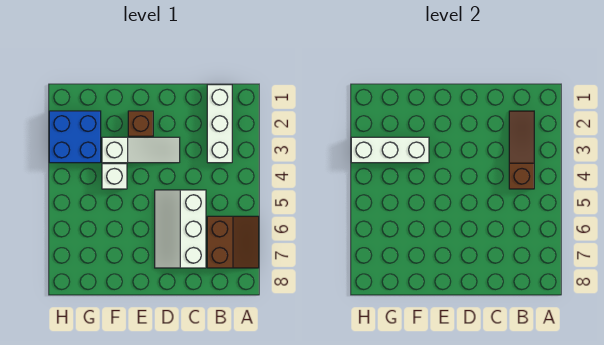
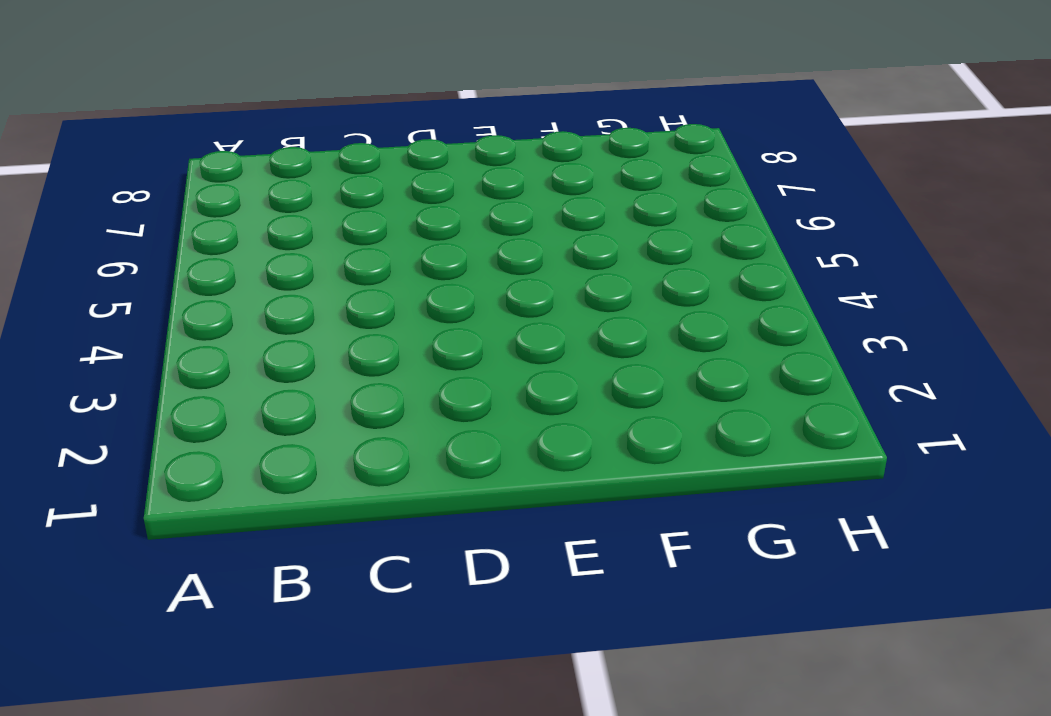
none -> brown slope A6:B7 level 1 top B
none -> white brick B1:B3 level 1

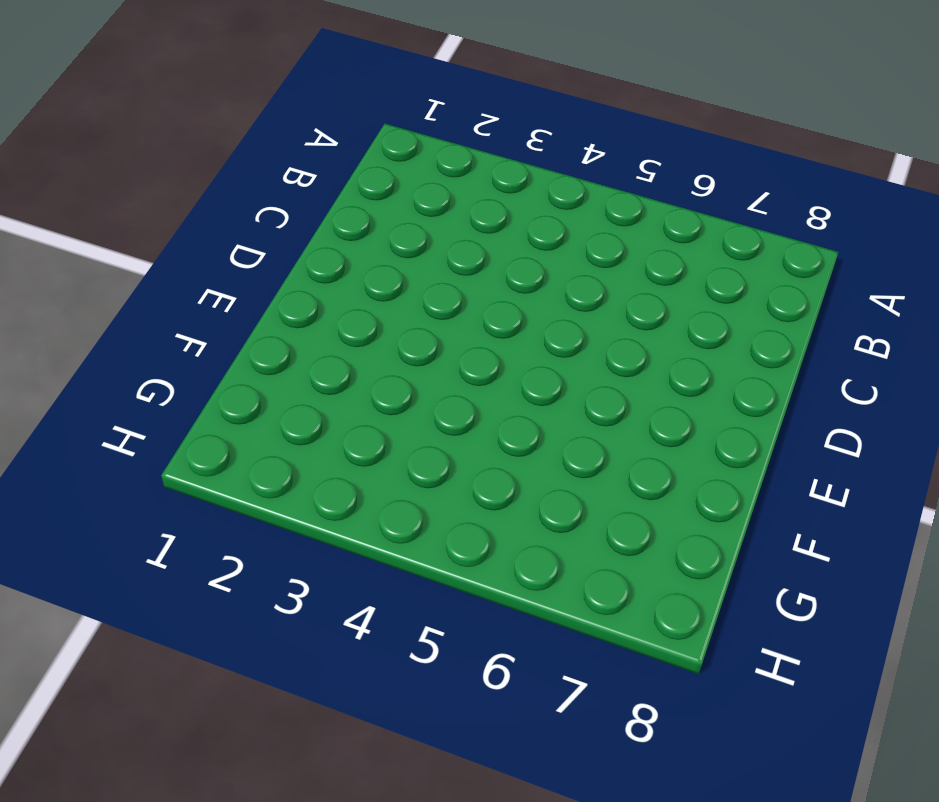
none -> brown slope A6:B7 level 1 top B
none -> white brick B1:B3 level 1

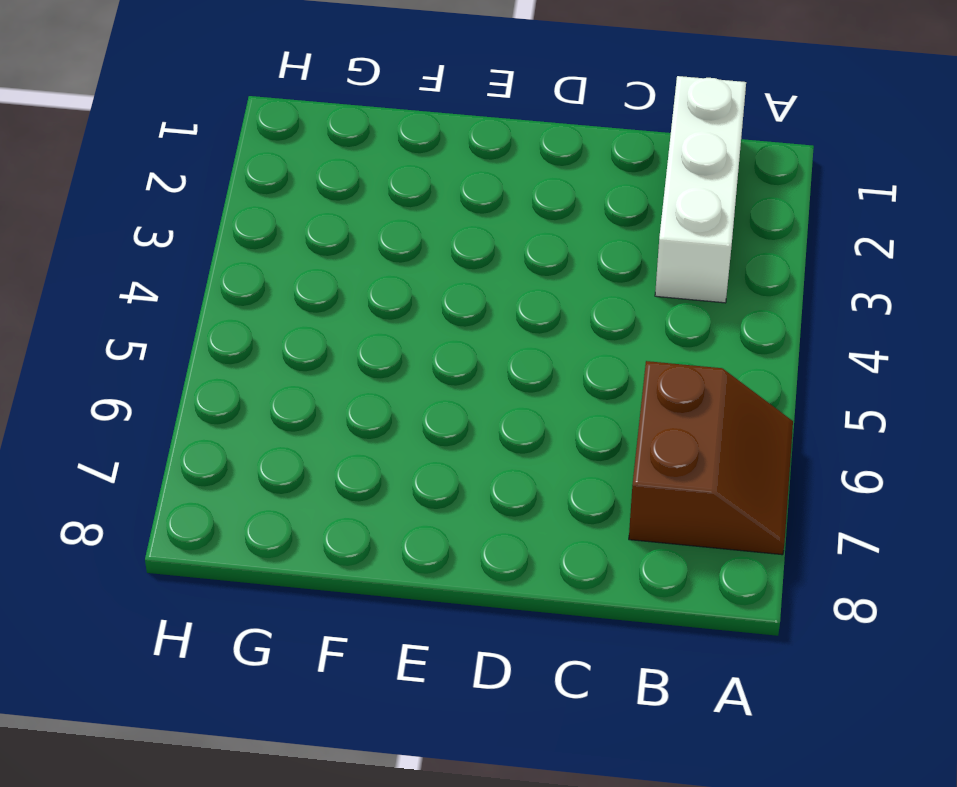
none -> white slope C5:D7 level 1 top C
none -> white slope D3:F3 level 1 top F

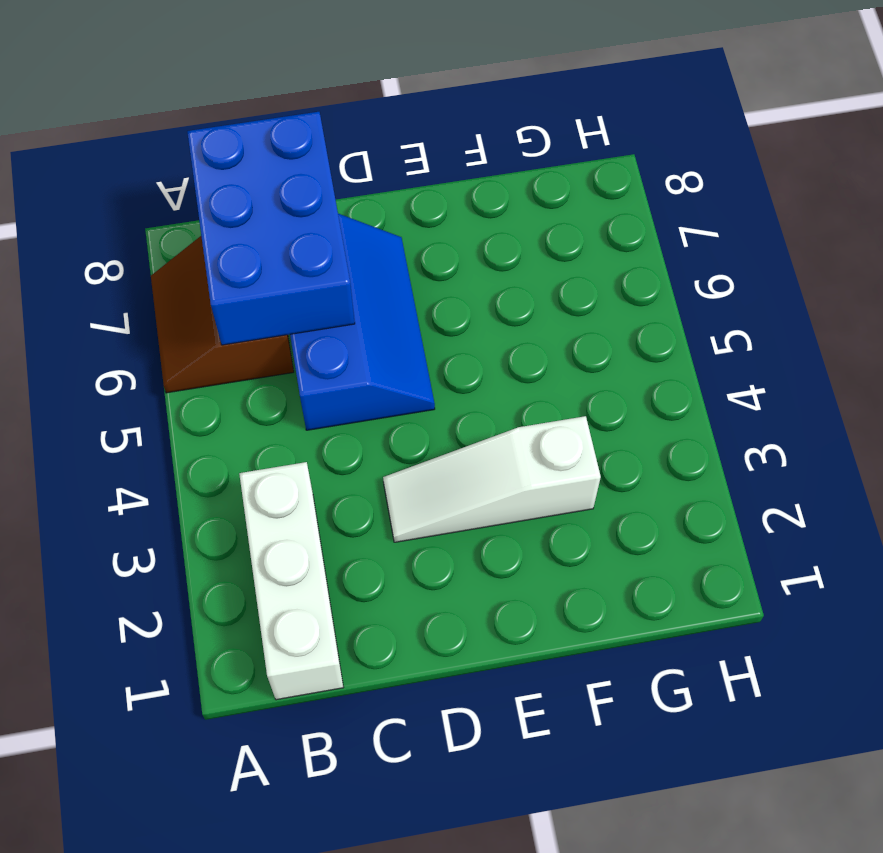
blue brick B6:C8 level 2 -> none
blue slope C5:D7 level 1 top C -> white slope C5:D7 level 1 top C
none -> brown brick E2 level 1
none -> white brick F4 level 1

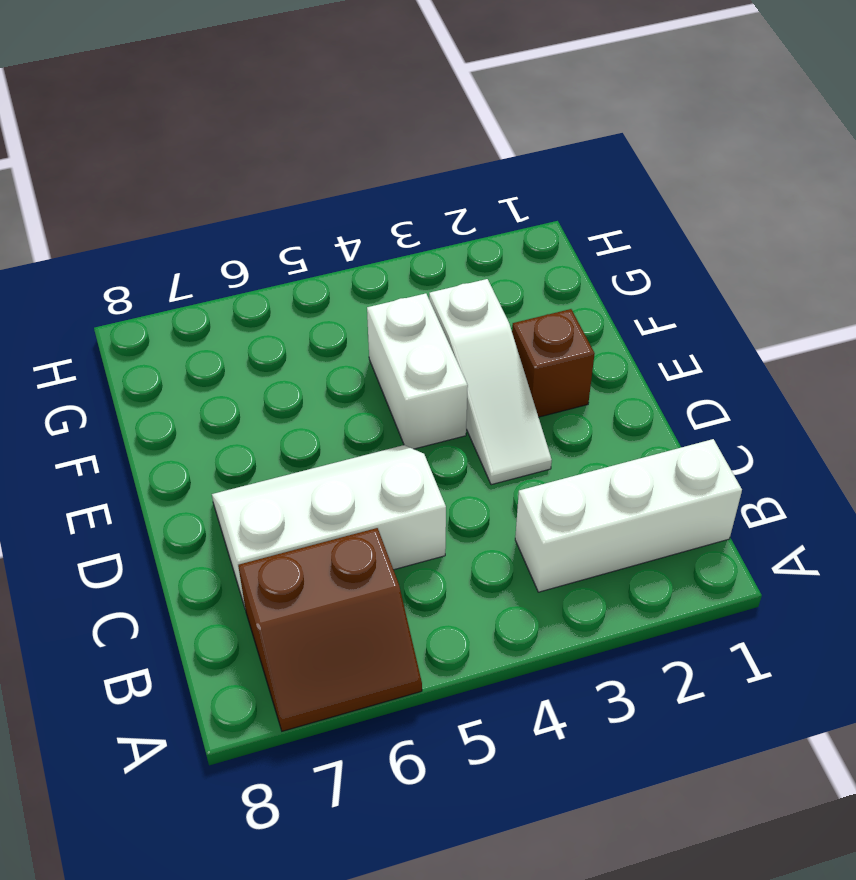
white brick E4:F4 level 1 -> white brick F4 level 1
none -> blue brick G2:H3 level 1
none -> brown slope B2:B4 level 2 top 4

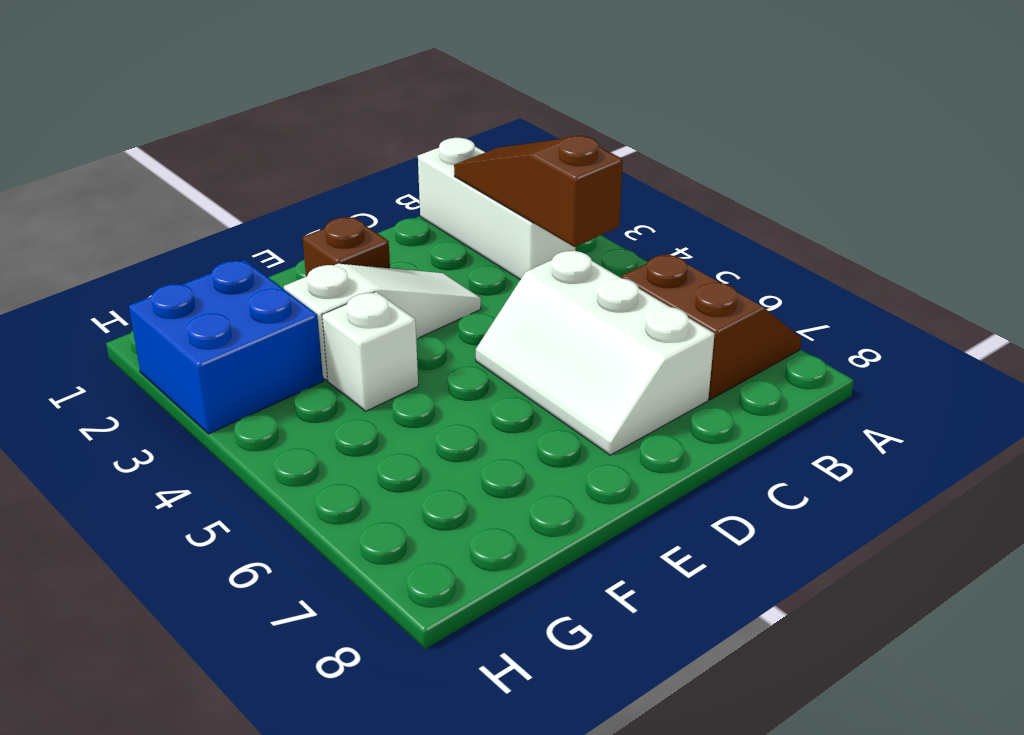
none -> white brick F3:H3 level 2

